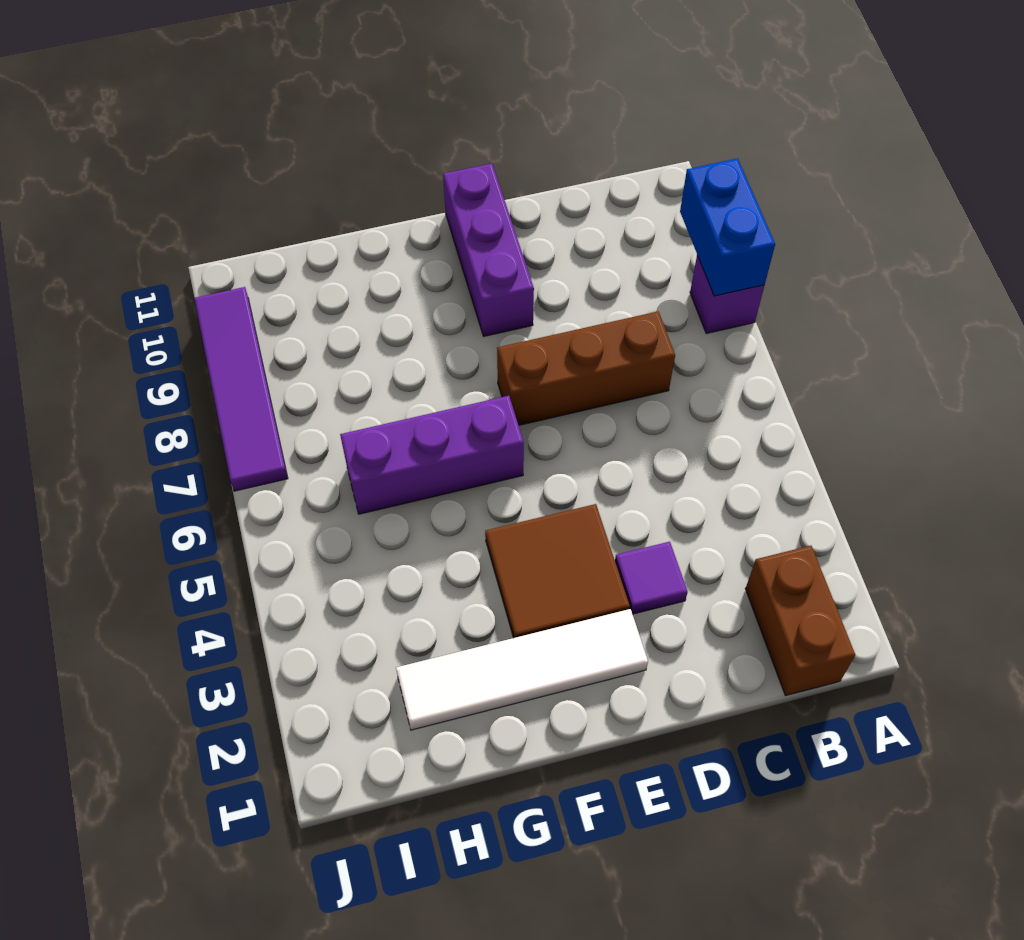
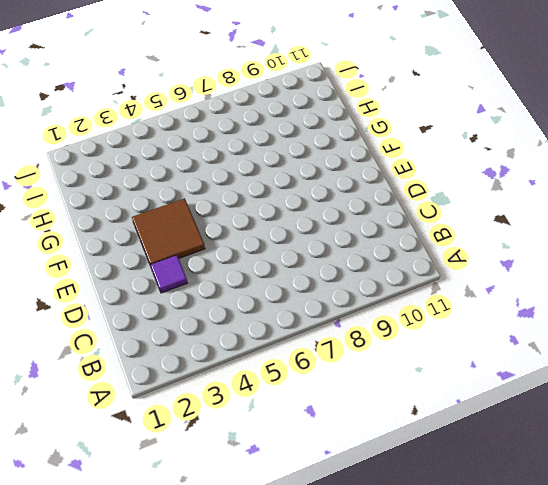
none -> purple brick A8 level 1
none -> brown brick B1:B2 level 1

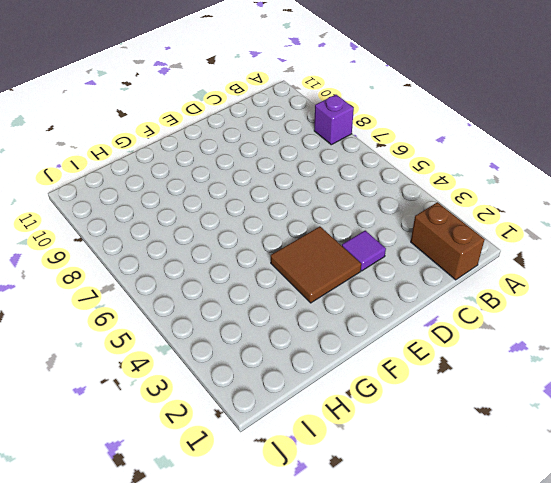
none -> brown brick C7:E7 level 1
none -> white tile E2:H2 level 1

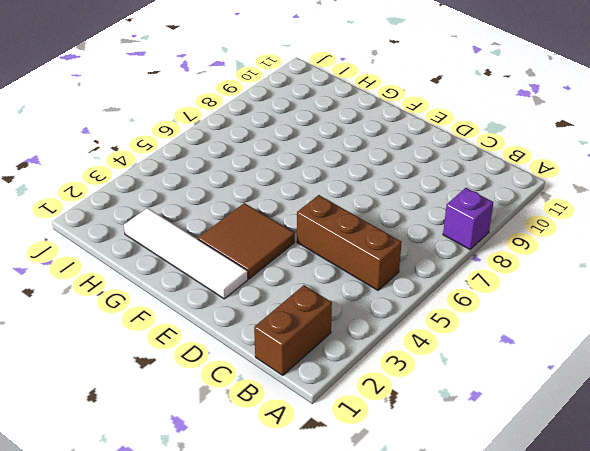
brown brick B5:D5 level 1 -> brown brick C7:E7 level 1
none -> purple tile D3 level 1
none -> purple brick E9:E11 level 1

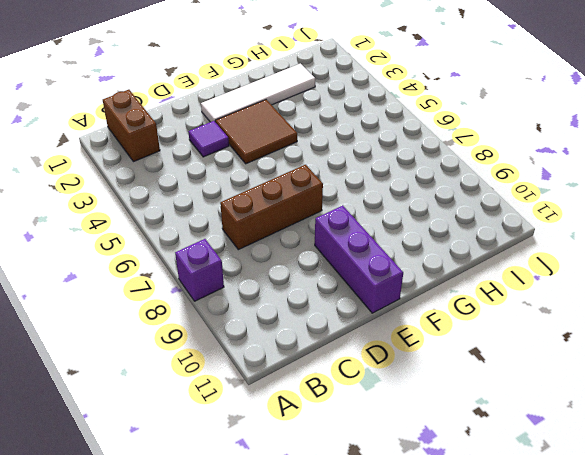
none -> purple brick F6:H6 level 1
none -> purple tile J7:J10 level 1

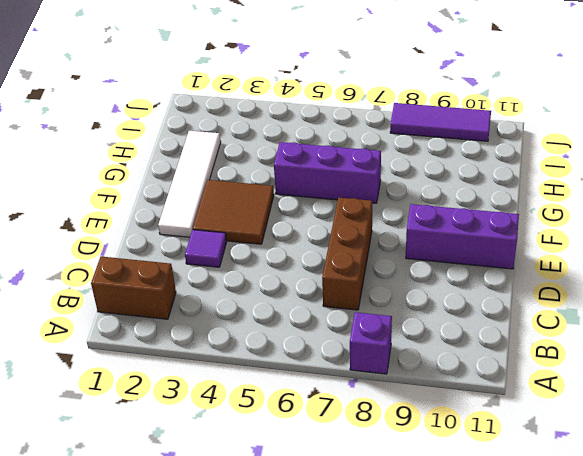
purple brick G5:G7 level 1 -> purple brick F6:H6 level 1
purple tile J8:J10 level 1 -> purple tile J7:J10 level 1
none -> blue brick A8:A9 level 2

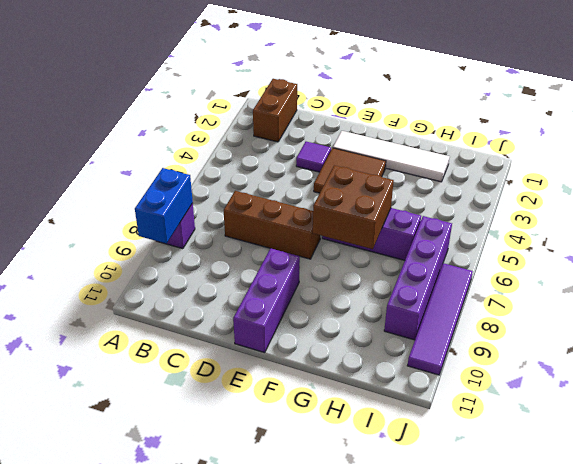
brown brick F6:G7 level 2 -> none
purple brick I6:I9 level 1 -> none

